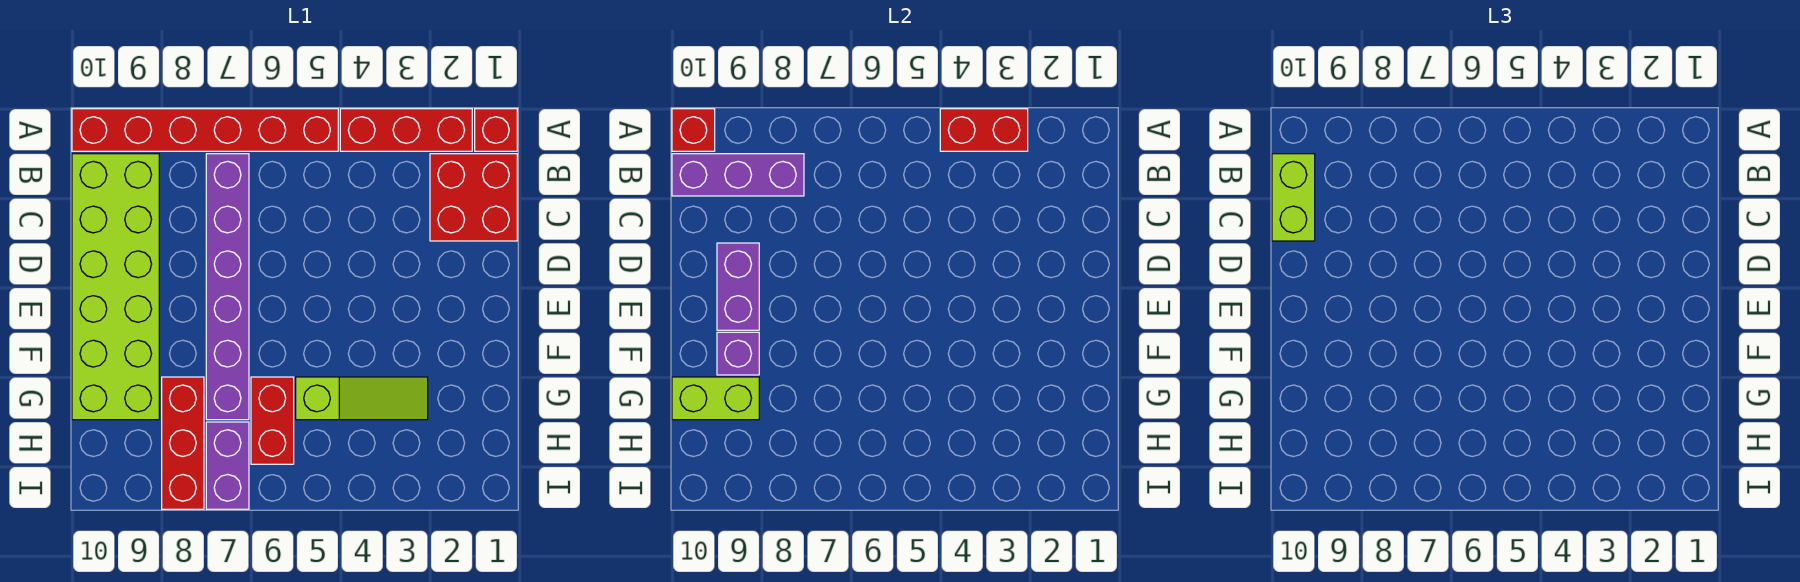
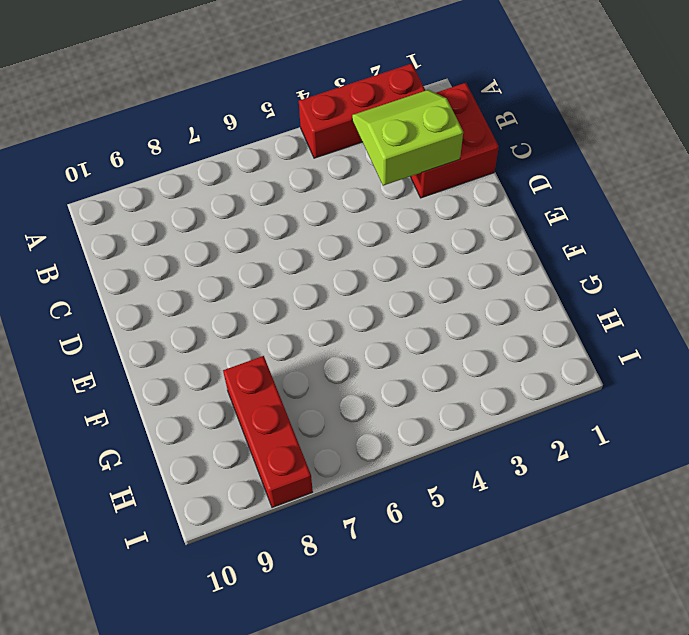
lime slope B2:C3 level 2 top C -> none
none -> red brick A1 level 1
none -> red brick A5:A10 level 1
none -> purple brick B7:G7 level 1

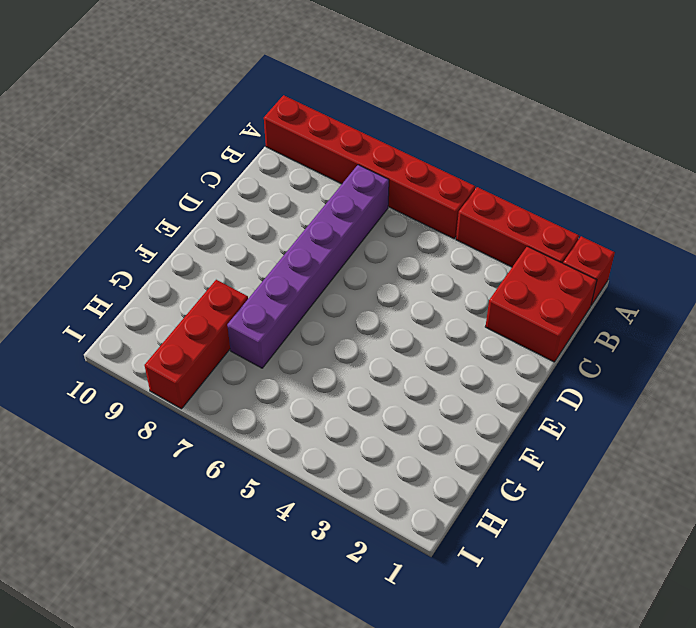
none -> lime brick B9:G10 level 1
none -> lime slope G3:G5 level 1 top 5
none -> red brick G6:H6 level 1

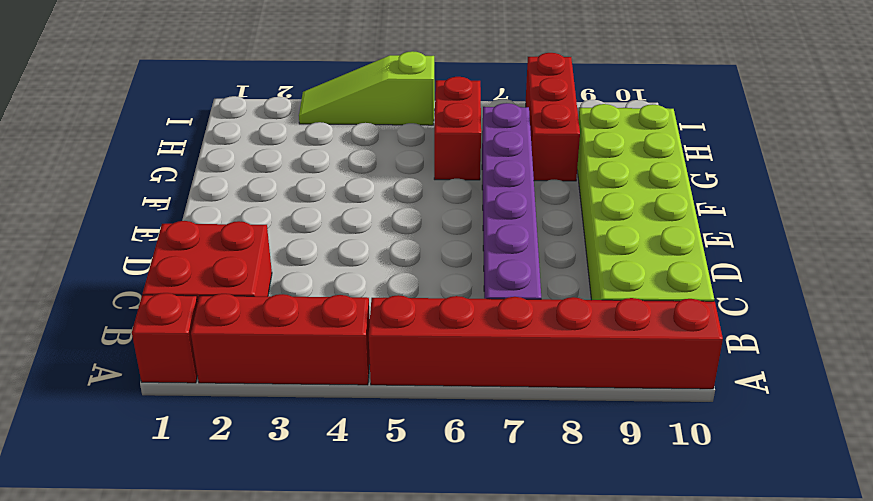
lime slope I3:I5 level 1 top 5 -> lime slope G3:G5 level 1 top 5
none -> purple brick H7:I7 level 1
none -> red brick A3:A4 level 2
none -> red brick A10 level 2

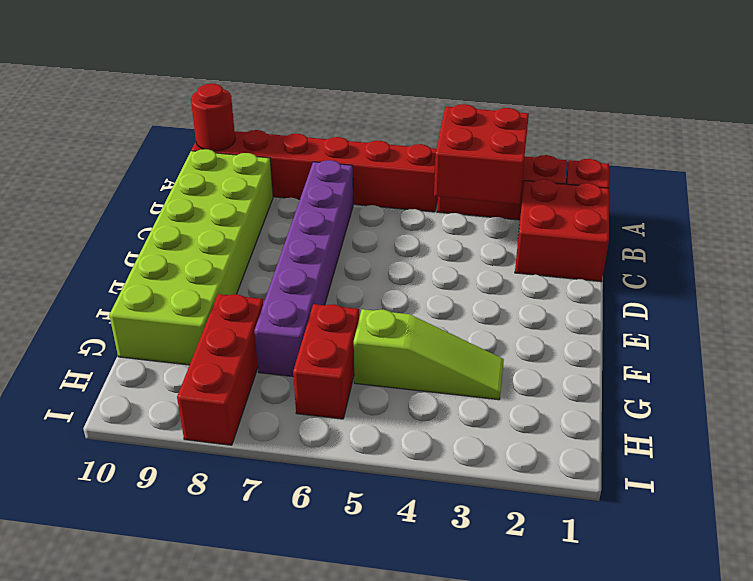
red brick A3:B4 level 2 -> red brick A3:A4 level 2
red round brick A10 level 2 -> red brick A10 level 2
none -> purple brick H7:I7 level 1
none -> purple brick B8:B10 level 2
none -> purple brick D9:E9 level 2

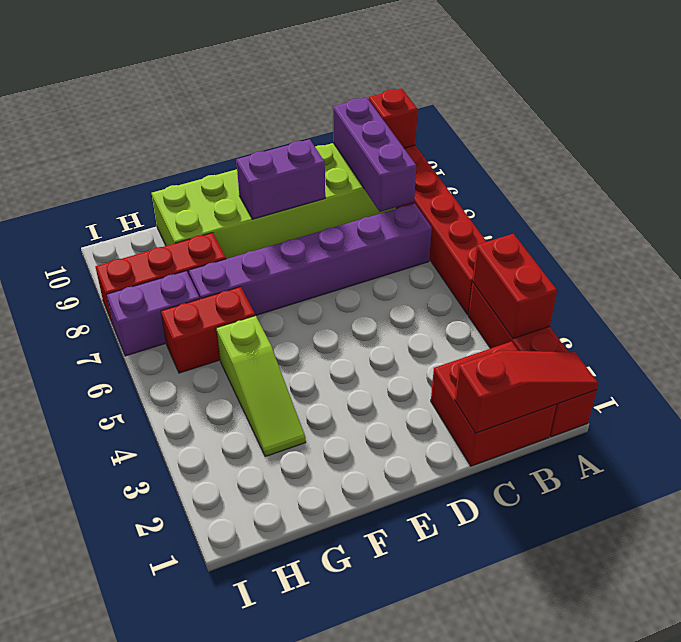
red slope A1:C1 level 2 top C -> none
none -> purple brick F9 level 2
none -> lime brick G9:G10 level 2
none -> lime brick B10:C10 level 3

